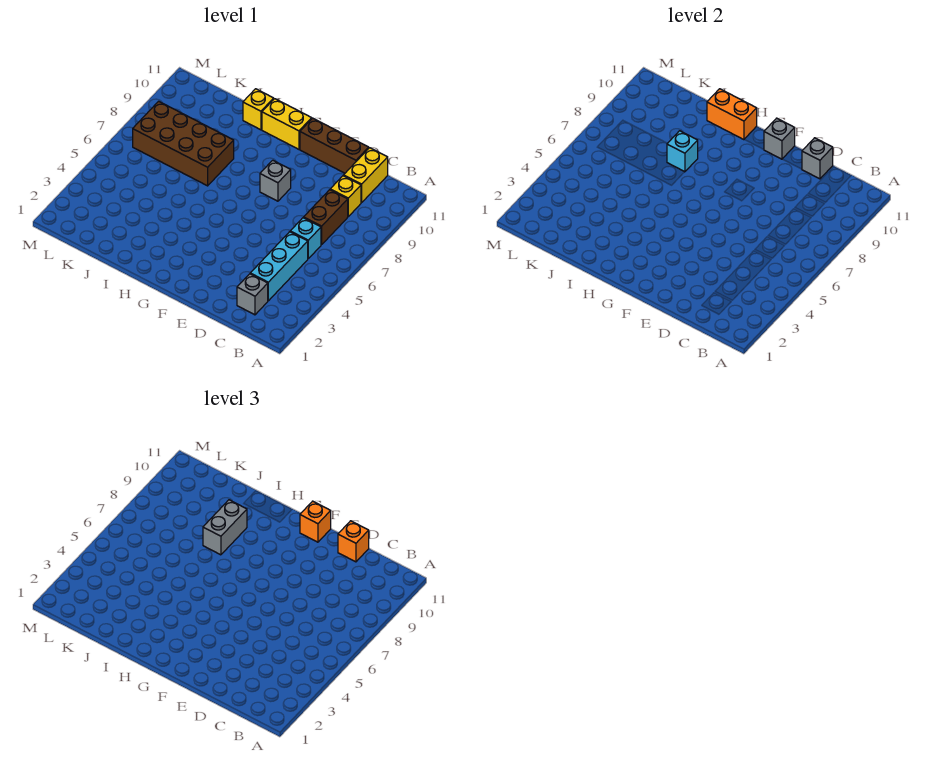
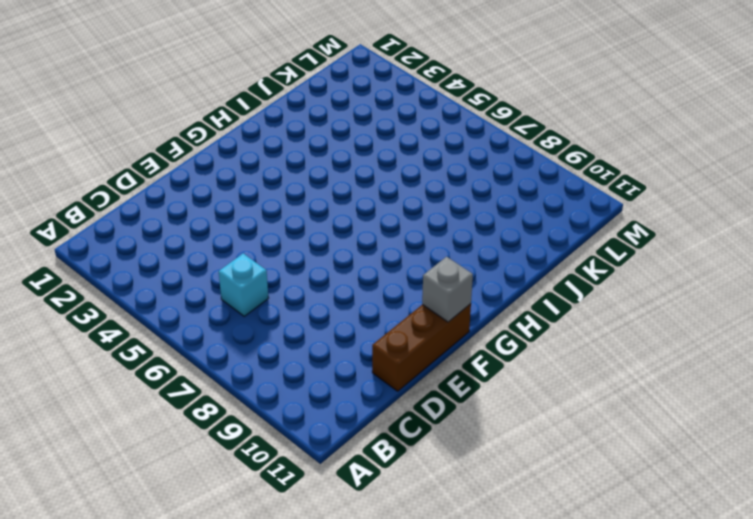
none -> grey brick C2 level 1
none -> cyan brick C3:C5 level 1
none -> brown brick C7:C8 level 1

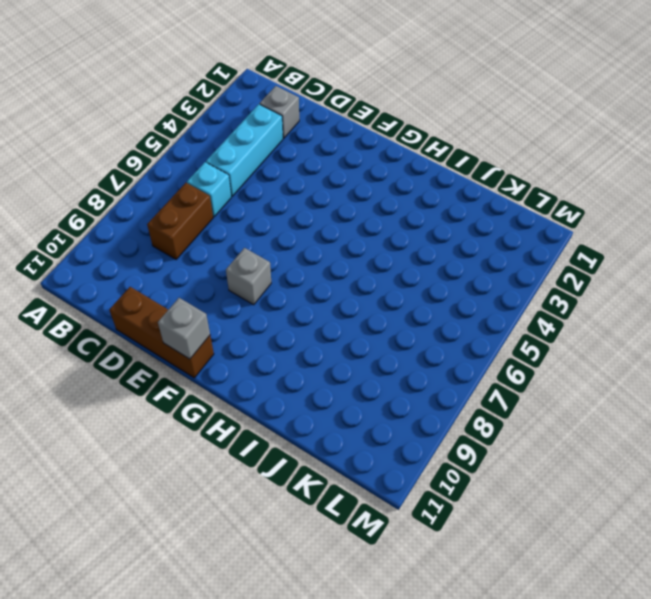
none -> yellow brick C9 level 1
none -> yellow brick C10:C11 level 1
none -> yellow brick G11:H11 level 1

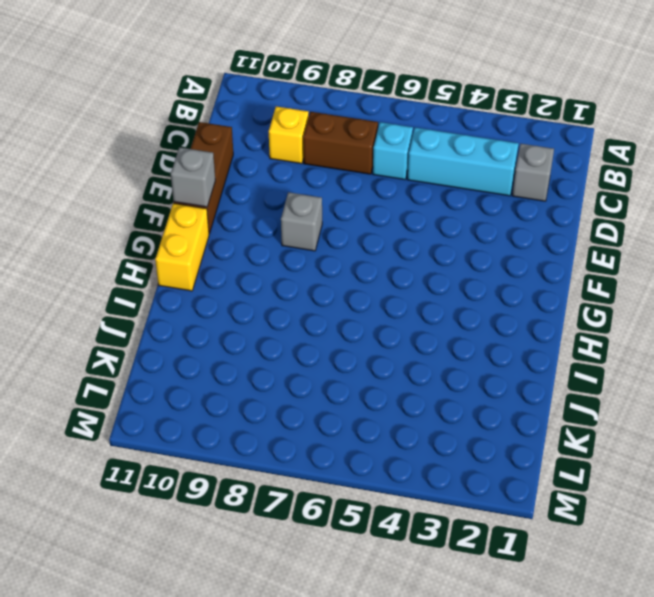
none -> yellow brick C10:C11 level 1
none -> brown brick I7:L8 level 1
none -> yellow brick I11 level 1

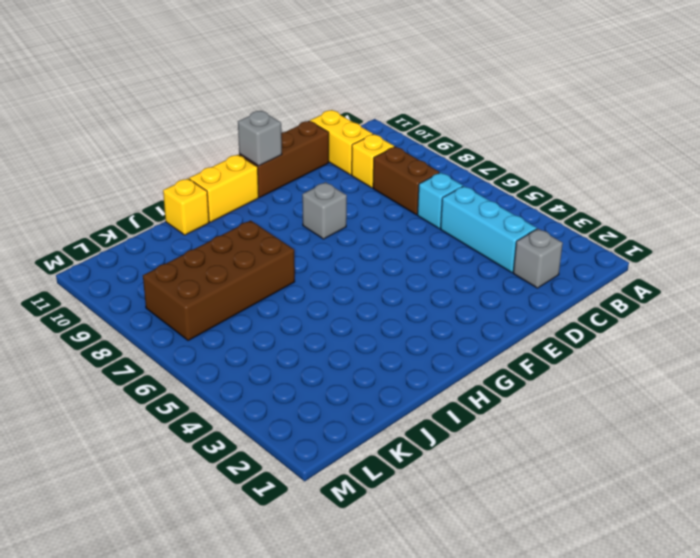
none -> grey brick D11 level 2
none -> orange brick H11:I11 level 2
none -> cyan brick I8 level 2

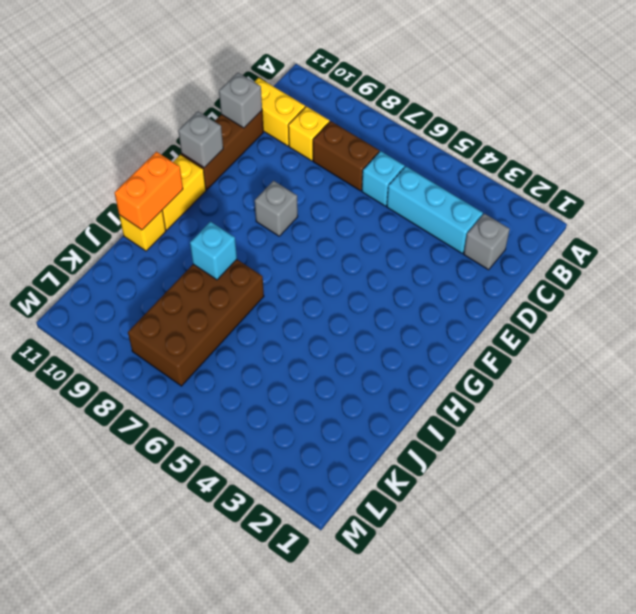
none -> orange brick D11 level 3
none -> orange brick F11 level 3
none -> grey brick I8:I9 level 3

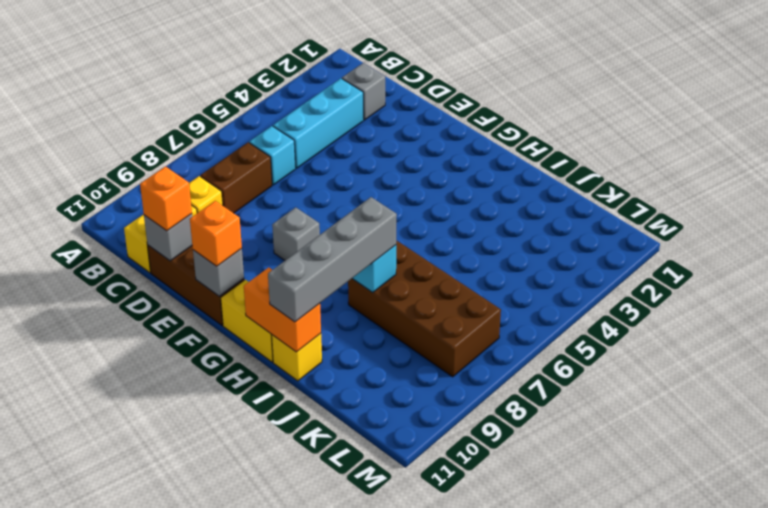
grey brick I8:I11 level 3 -> grey brick I8:I9 level 3

